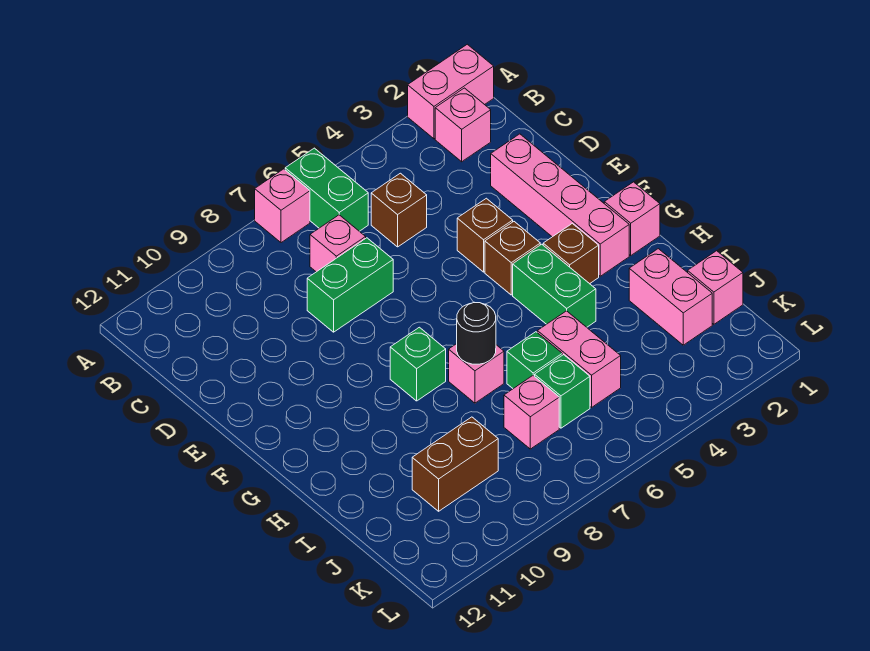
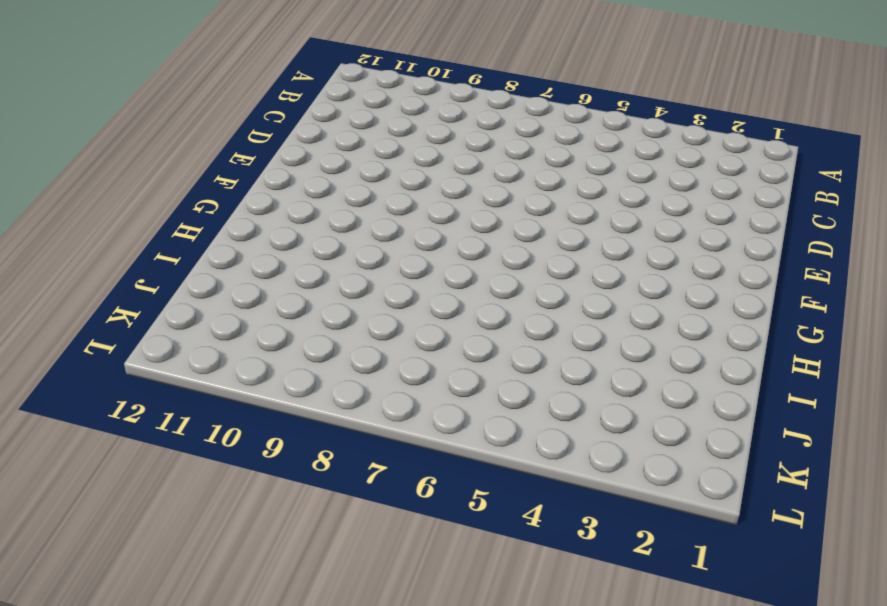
none -> pink brick A1:A2 level 1
none -> green brick A6:B6 level 1
none -> pink brick A7 level 1

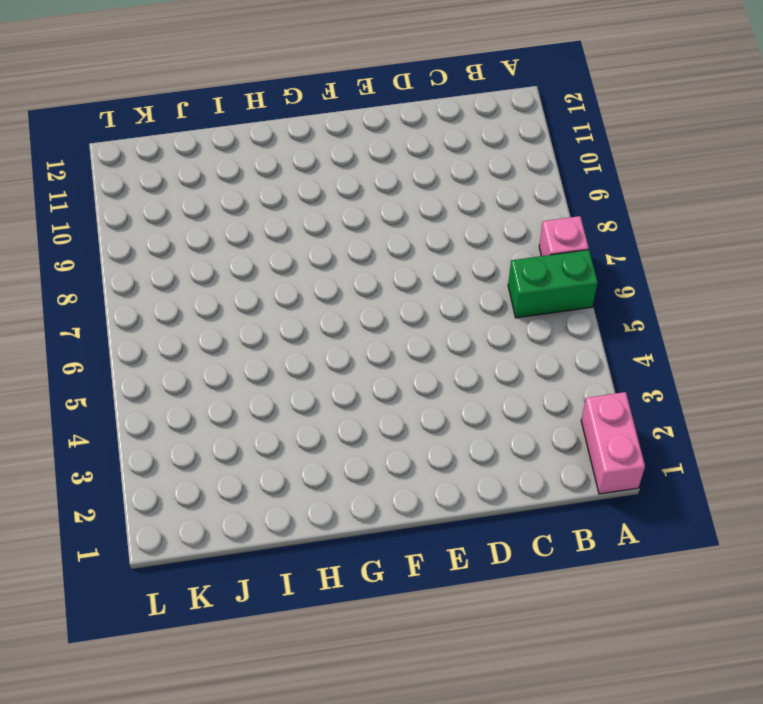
none -> pink brick B2 level 1
none -> brown brick C5 level 1
none -> pink brick C7 level 1

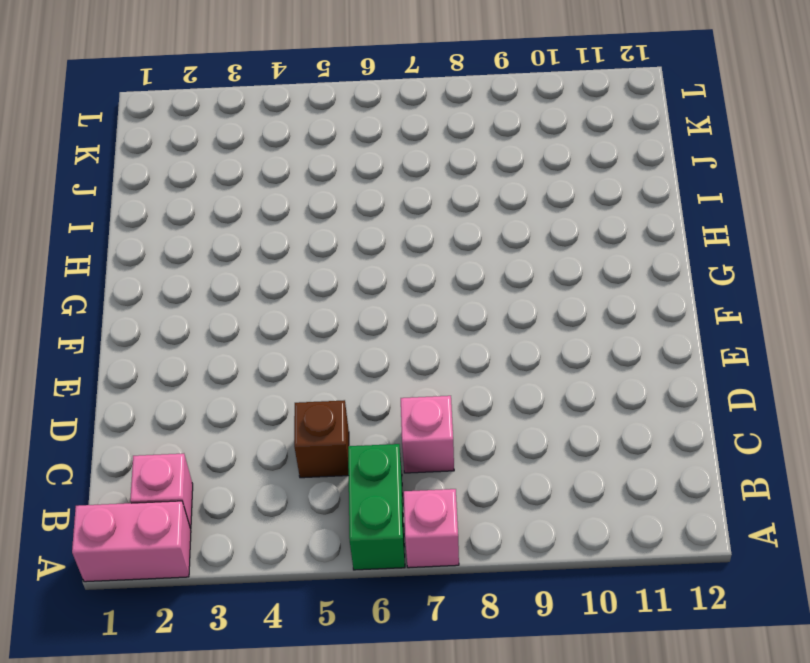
none -> pink brick D2:G2 level 1
none -> green brick D7:D8 level 1
none -> brown brick E4 level 1

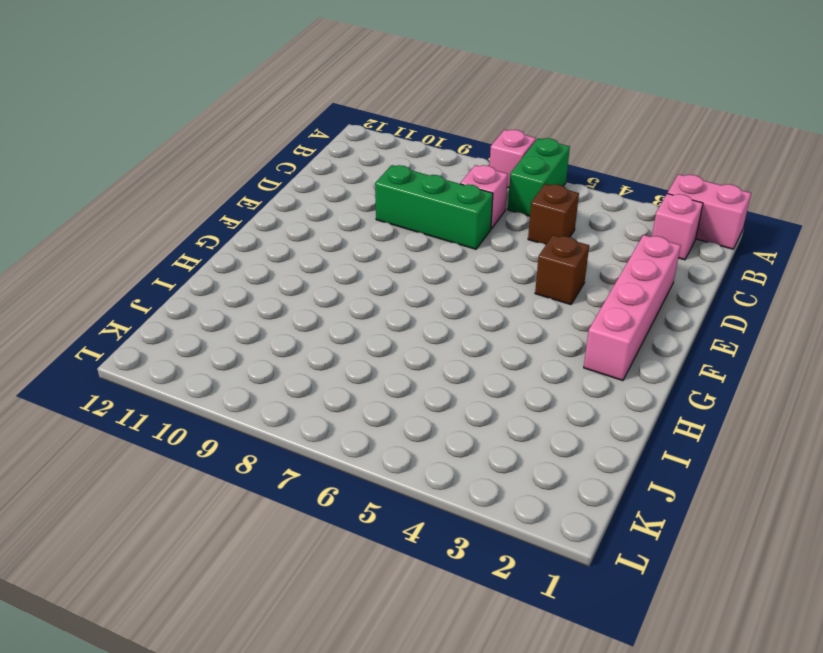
green brick D7:D9 level 1 -> green brick D7:D8 level 1
none -> brown brick F4 level 1
none -> pink brick G1 level 1
none -> brown brick G3 level 1

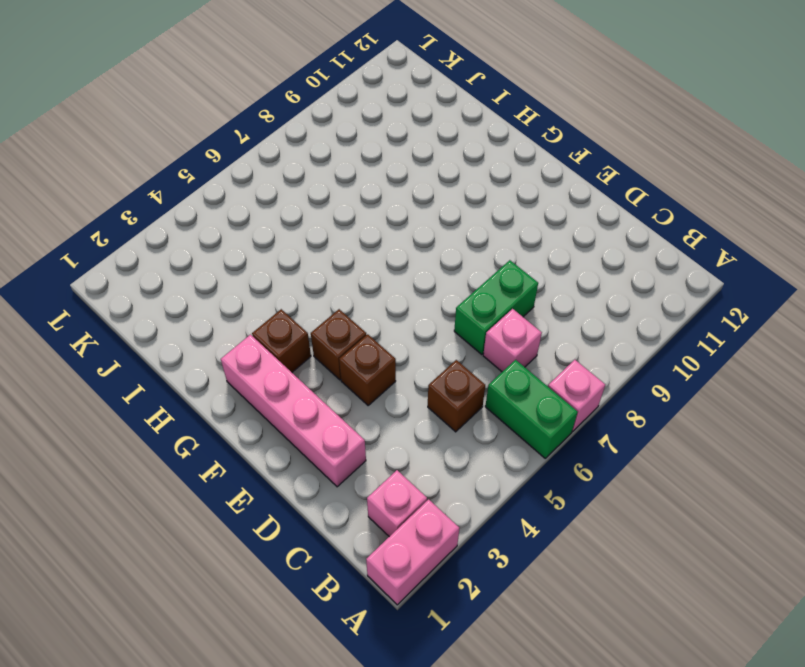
none -> pink brick G1 level 1
none -> green brick G4:H4 level 1
none -> green brick G8 level 1

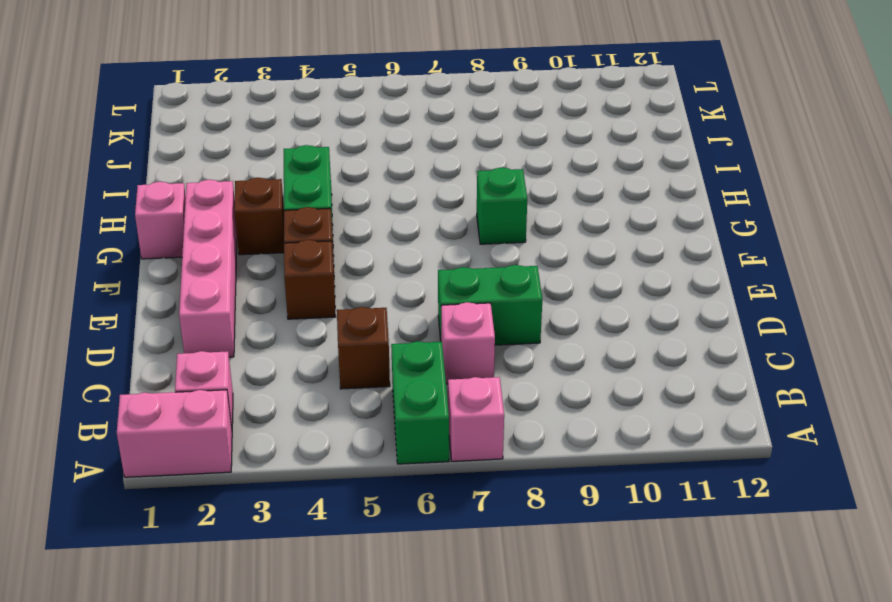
none -> pink brick H7 level 1
none -> pink brick I2:J2 level 1
none -> pink brick I5:J5 level 1

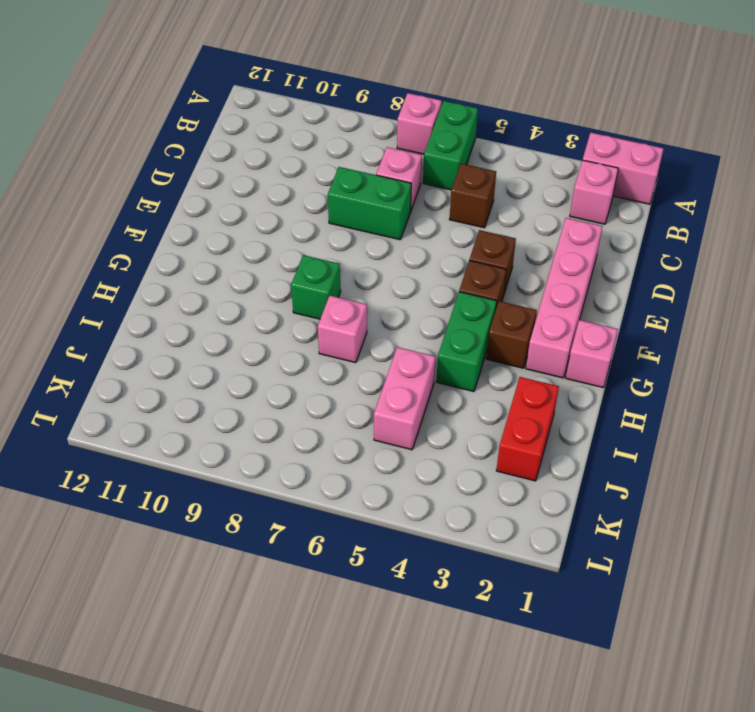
red brick I2:J2 level 1 -> pink brick I2:J2 level 1
none -> green brick I6 level 1
none -> pink brick J1 level 1
none -> green brick J6 level 1

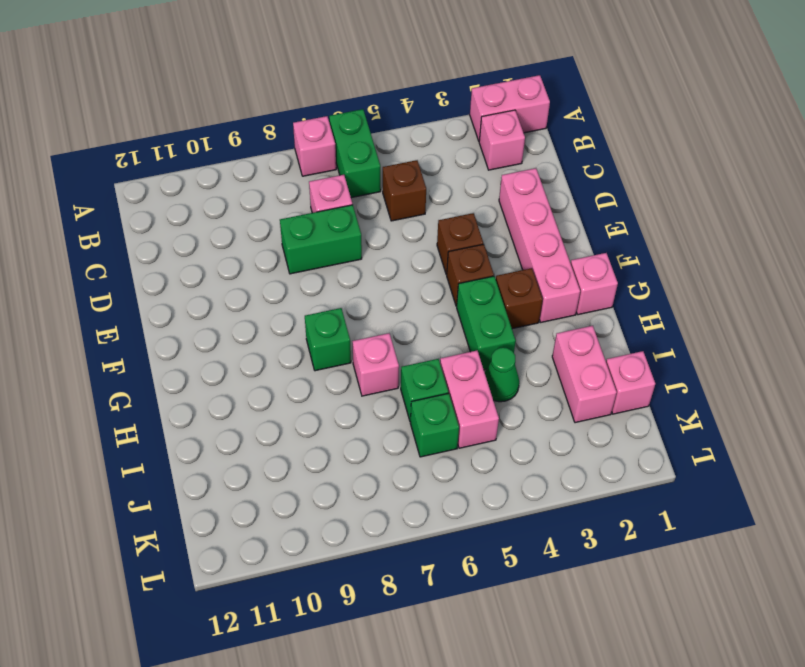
green cone I4 level 1 -> none
none -> pink brick J7 level 1
none -> brown brick J9:J10 level 1
none -> black round brick H7 level 2

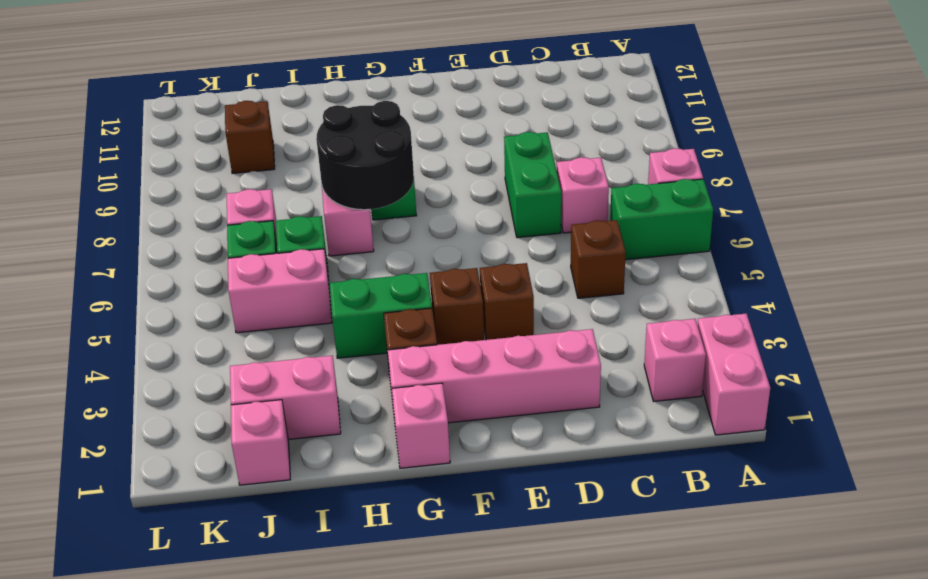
black round brick G7:H8 level 2 -> black round brick H7 level 2
brown brick J10 level 1 -> brown brick J9:J10 level 1

